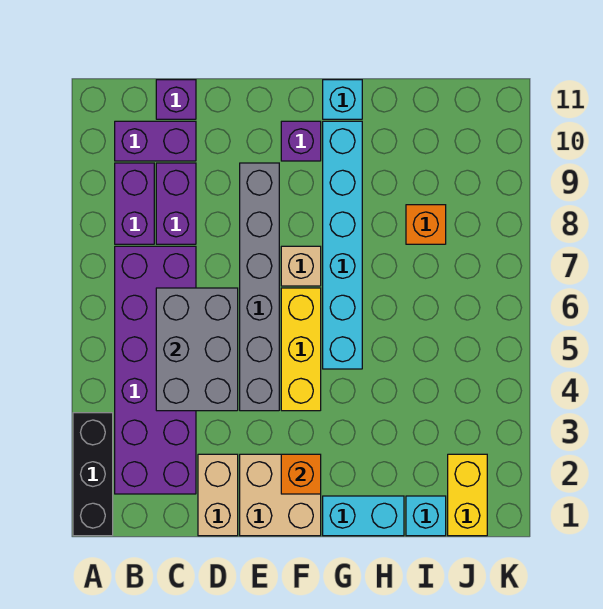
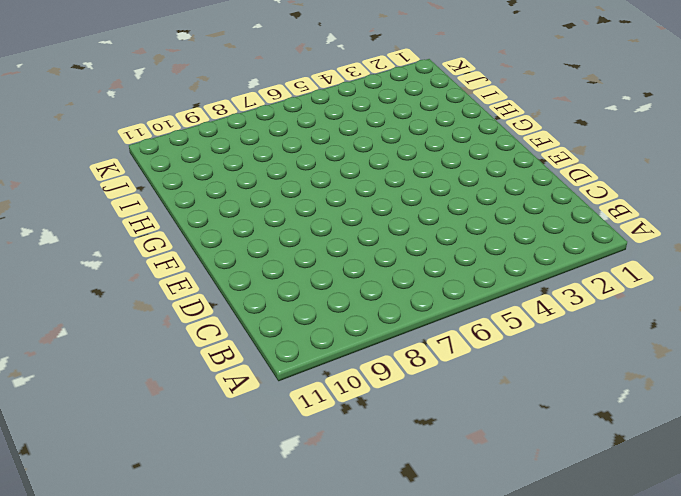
none -> black brick A1:A3 level 1
none -> purple brick B2:C7 level 1
none -> purple brick B8:B9 level 1

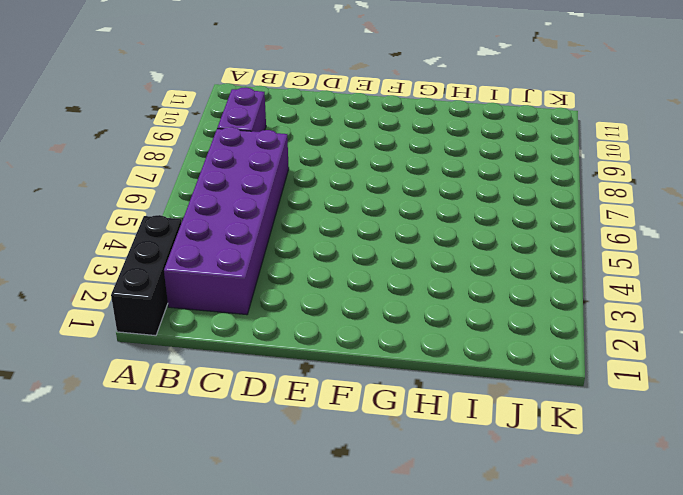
none -> purple brick B10:C10 level 1
none -> purple brick C8:C9 level 1
none -> purple brick C11 level 1

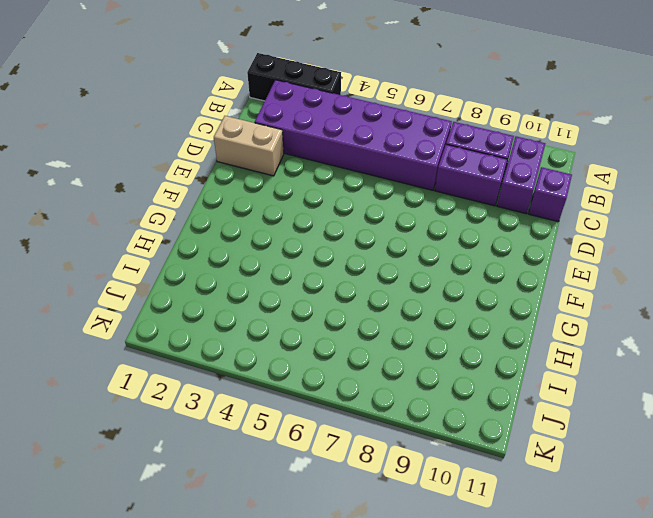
none -> tan brick E1:F2 level 1
none -> grey brick E4:E9 level 1
none -> yellow brick F4:F6 level 1

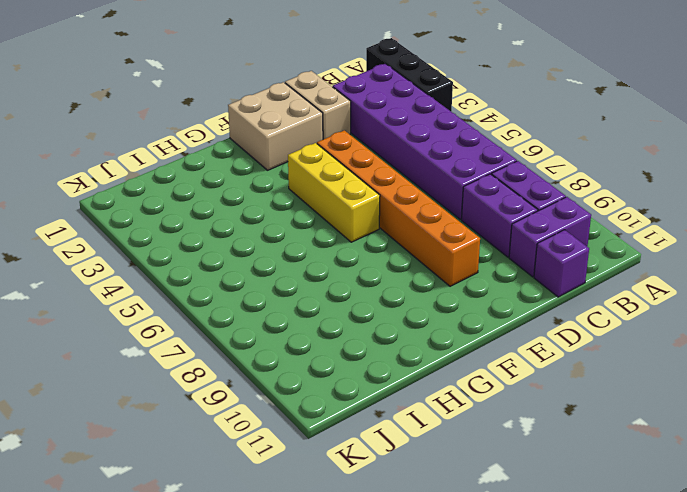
orange brick E4:E9 level 1 -> grey brick E4:E9 level 1
none -> tan brick F7 level 1
none -> purple brick F10 level 1
none -> cyan brick G1:H1 level 1

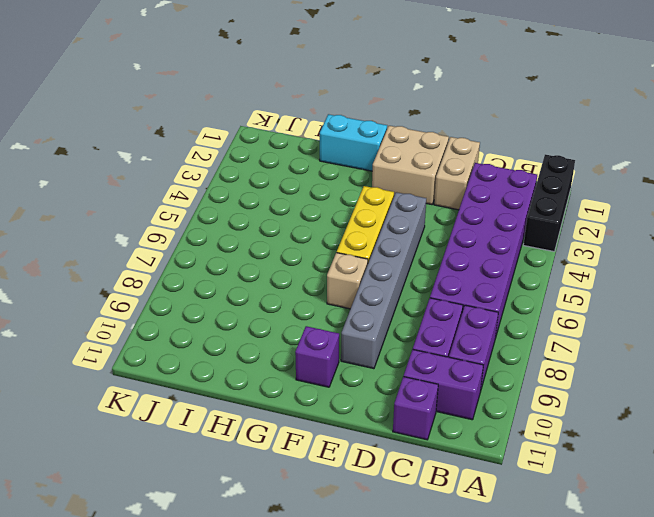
none -> cyan brick G5:G10 level 1
none -> cyan brick G11 level 1
none -> cyan brick I1 level 1

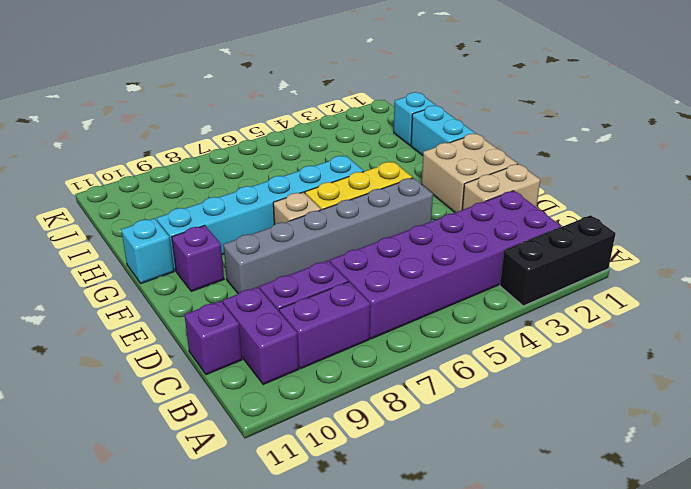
none -> orange brick I8 level 1
none -> yellow brick J1:J2 level 1
none -> grey brick C4:D6 level 2

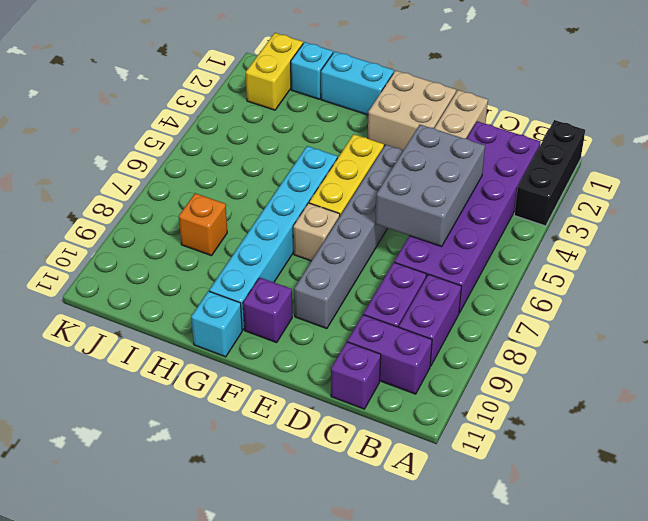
none -> orange brick F2 level 2

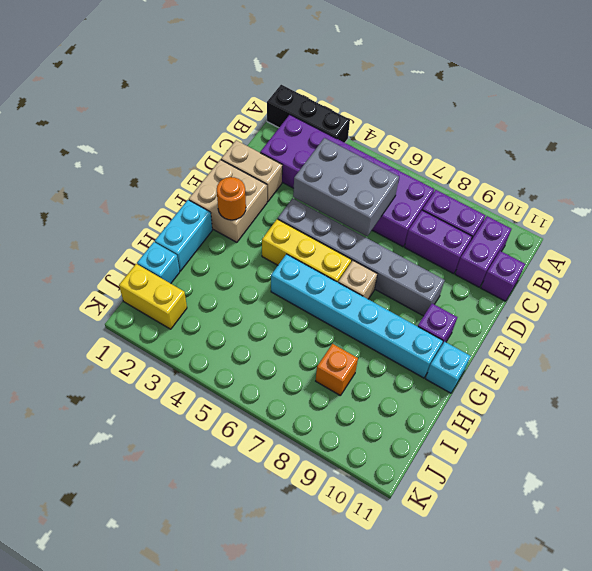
orange round brick F2 level 2 -> orange brick F2 level 2

